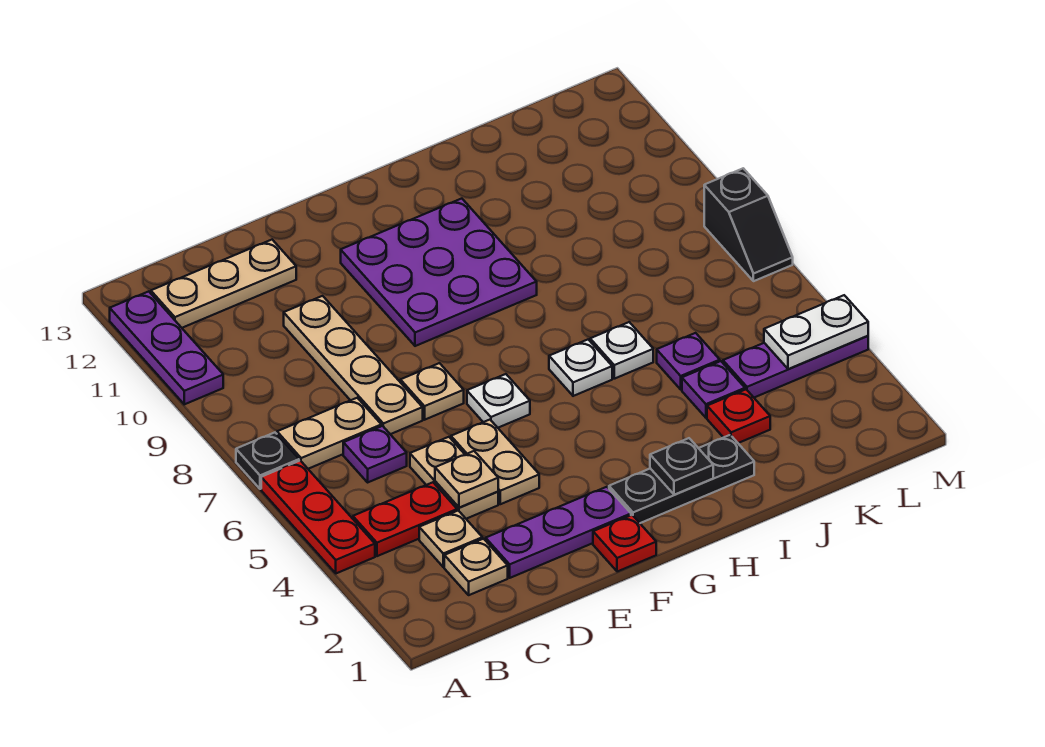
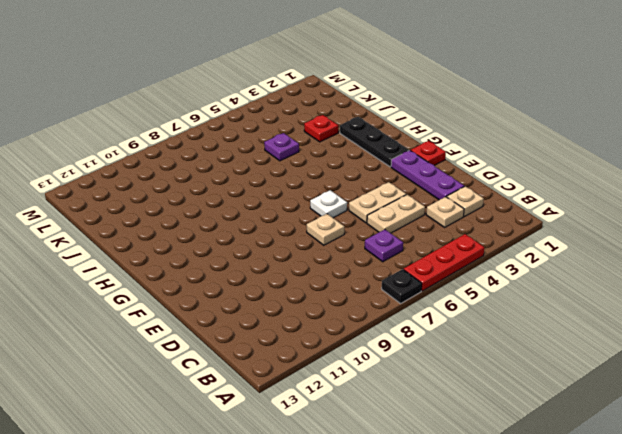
none -> purple plate A10:A12 level 1
none -> red plate B4:C4 level 1
none -> tan plate B7:C7 level 1

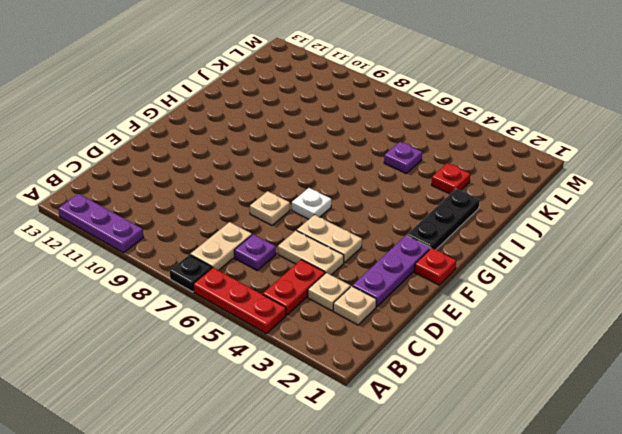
none -> tan plate B12:D12 level 1
none -> tan plate D7:D10 level 1
none -> purple plate F9:H11 level 1

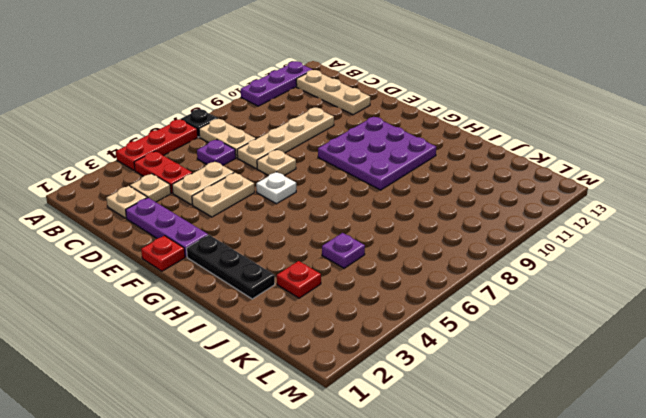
none -> white plate H6 level 1
none -> white plate I6 level 1
none -> purple plate J4 level 1

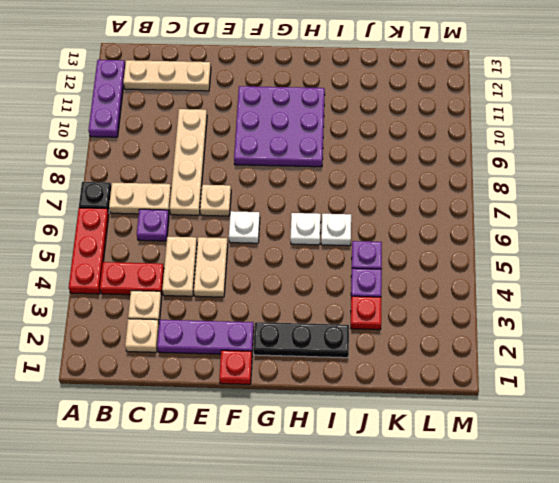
none -> purple plate K4:M4 level 1
none -> black slope M7:M8 level 1 top 8
none -> tan plate D4 level 2

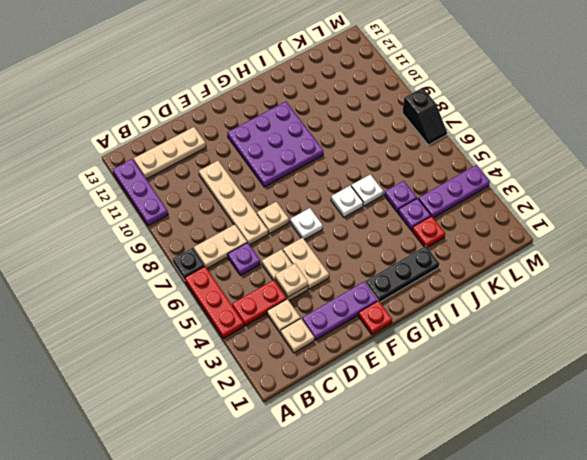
none -> black plate H2 level 2
none -> white plate L4:M4 level 2

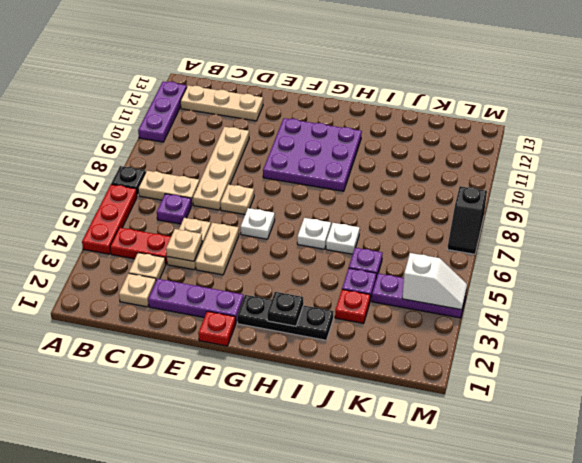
white slope L4:M4 level 2 top L -> white plate L4:M4 level 2

